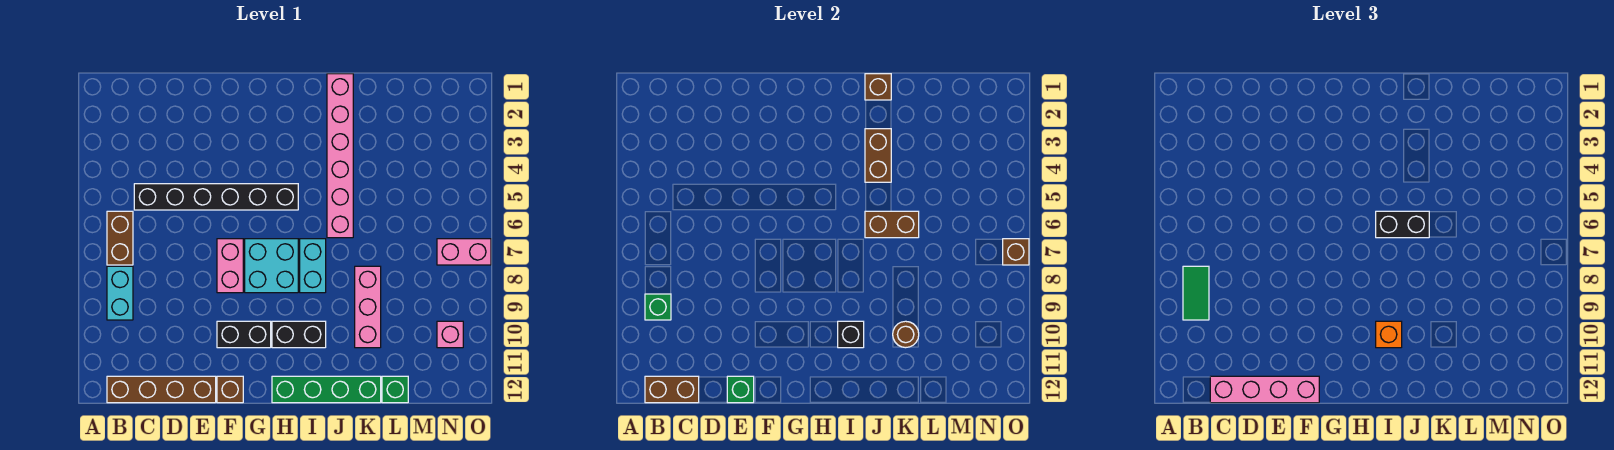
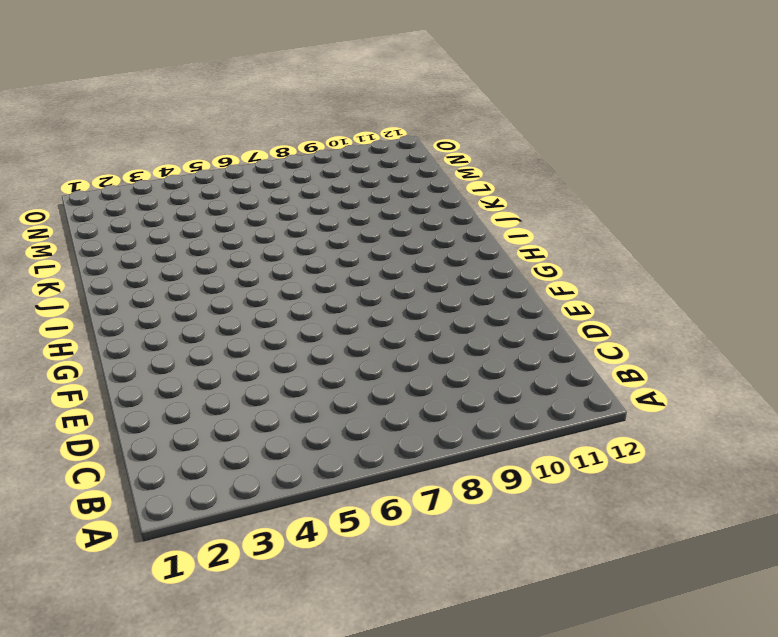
none -> brown brick B6:B7 level 1
none -> cyan brick B8:B9 level 1
none -> brown brick B12:E12 level 1

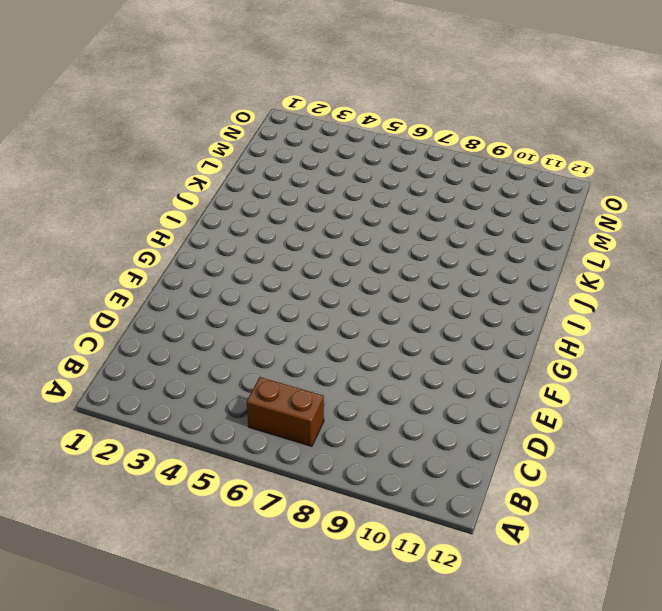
none -> cyan brick B8:B9 level 1
none -> brown brick B12:E12 level 1
none -> black brick C5:H5 level 1

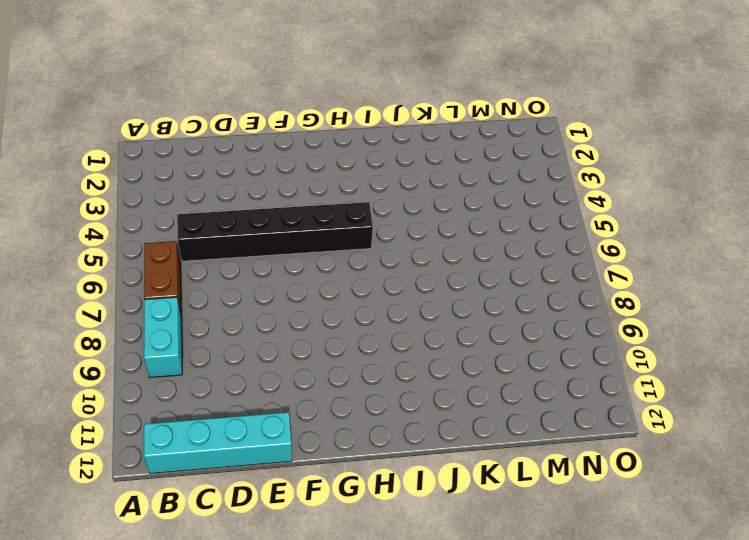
cyan brick B12:E12 level 1 -> brown brick B12:E12 level 1
none -> pink brick F7:F8 level 1
none -> black brick F10:G10 level 1
none -> brown brick F12 level 1

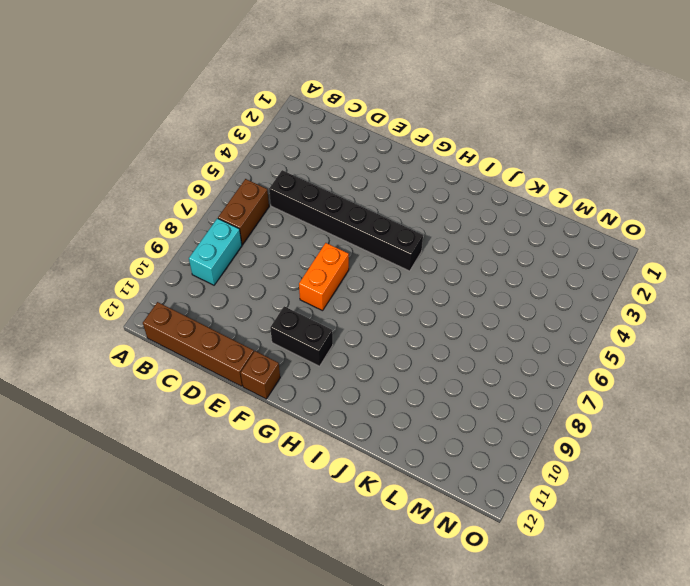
orange brick F7:F8 level 1 -> pink brick F7:F8 level 1
none -> cyan brick G7:H8 level 1
none -> black brick H10:I10 level 1
none -> green brick H12:K12 level 1

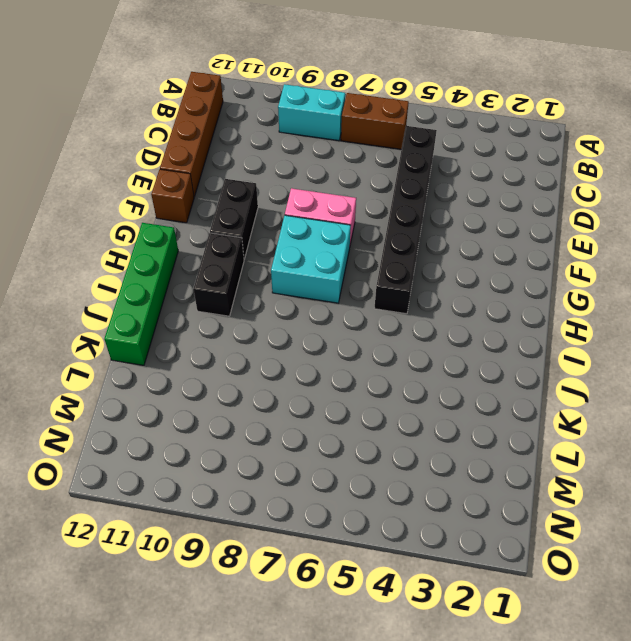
none -> cyan brick I7:I8 level 1
none -> pink brick J1:J6 level 1
none -> pink brick K8:K10 level 1

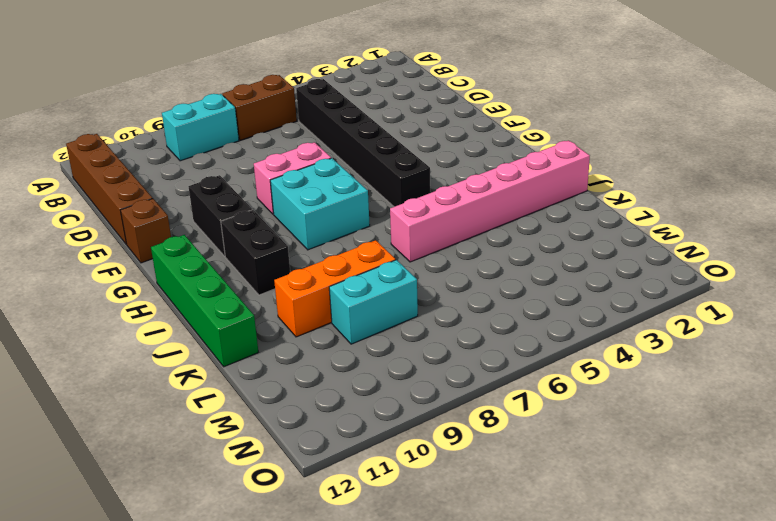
orange brick K8:K10 level 1 -> pink brick K8:K10 level 1
cyan brick L8:L9 level 1 -> cyan brick I7:I8 level 1
none -> green brick L12 level 1
none -> pink brick N7:O7 level 1
none -> pink brick N10 level 1

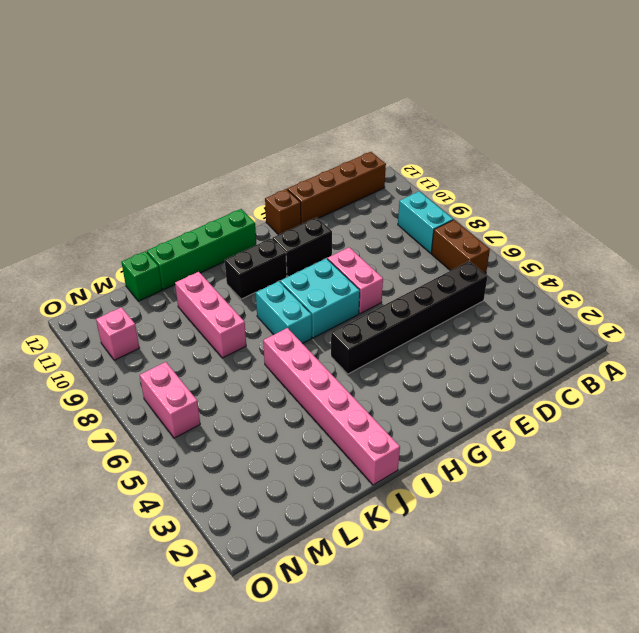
pink brick N6:N7 level 1 -> pink brick N7:O7 level 1
none -> green brick B9 level 2
none -> brown brick B12:C12 level 2
none -> green brick E12 level 2

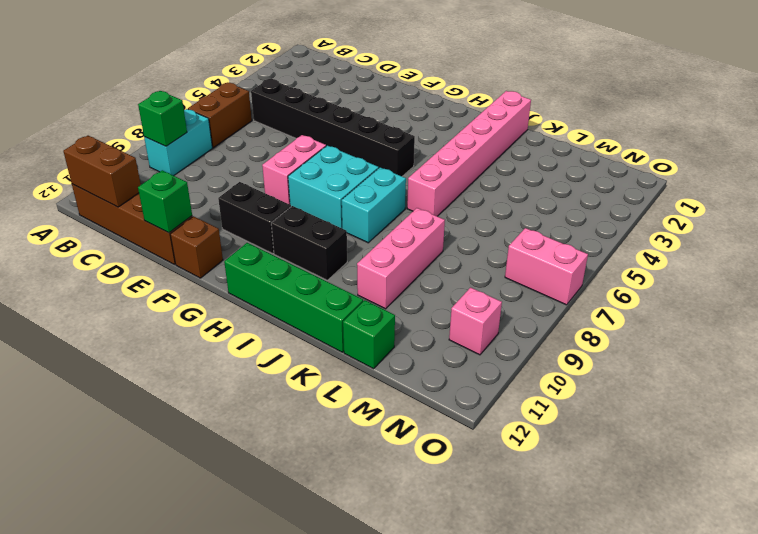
none -> black brick I10 level 2
none -> brown brick J1 level 2
none -> brown brick J3:J4 level 2

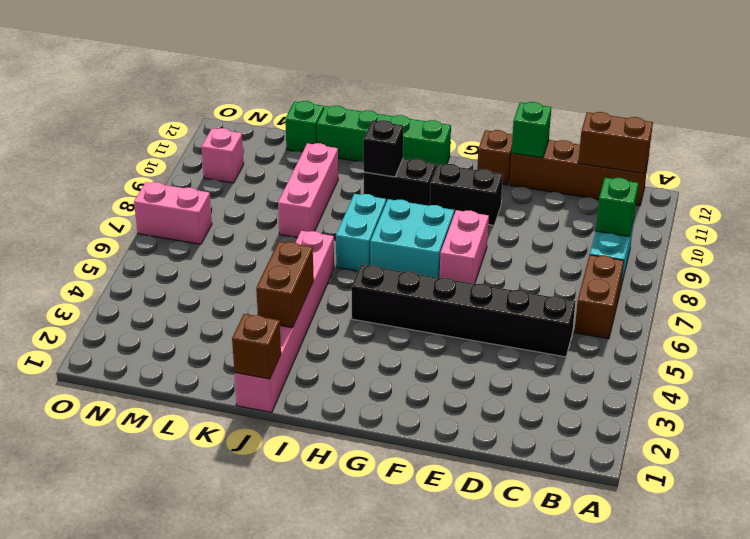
none -> brown brick J6:K6 level 2
none -> brown round brick K10 level 2
none -> brown brick O7 level 2

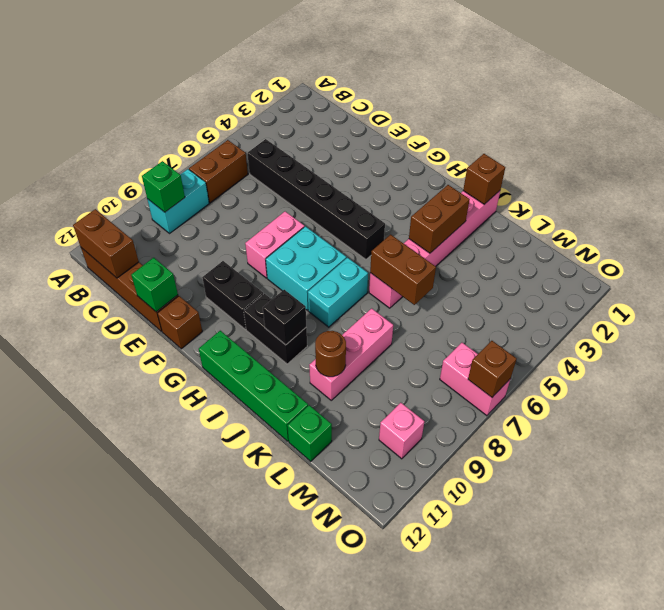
none -> green tile B8:B9 level 3
none -> pink brick C12:F12 level 3
none -> black brick I6:J6 level 3

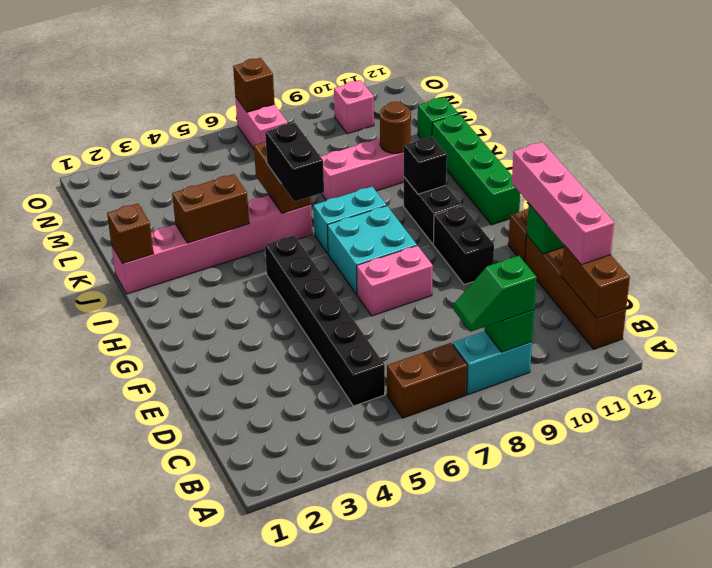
green slope B8:B9 level 3 top 9 -> green tile B8:B9 level 3
none -> orange brick I10 level 3

